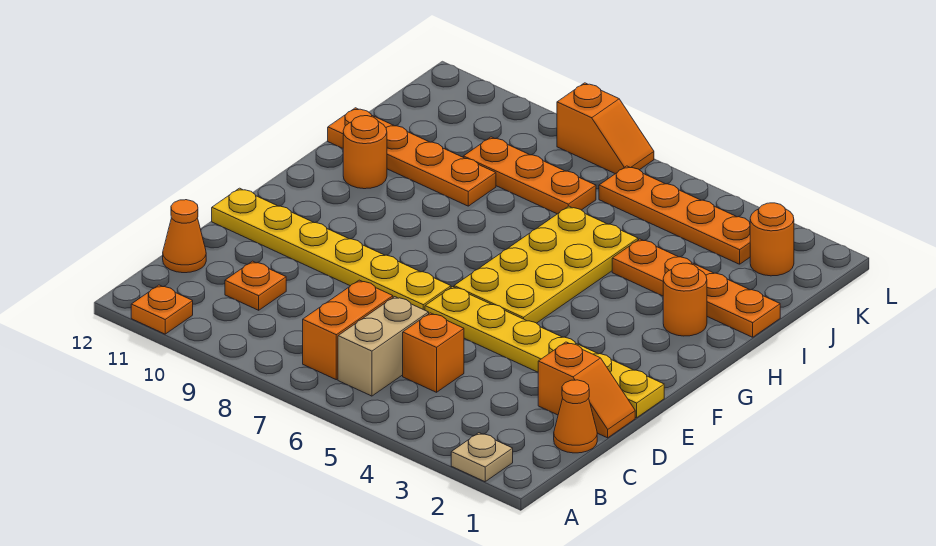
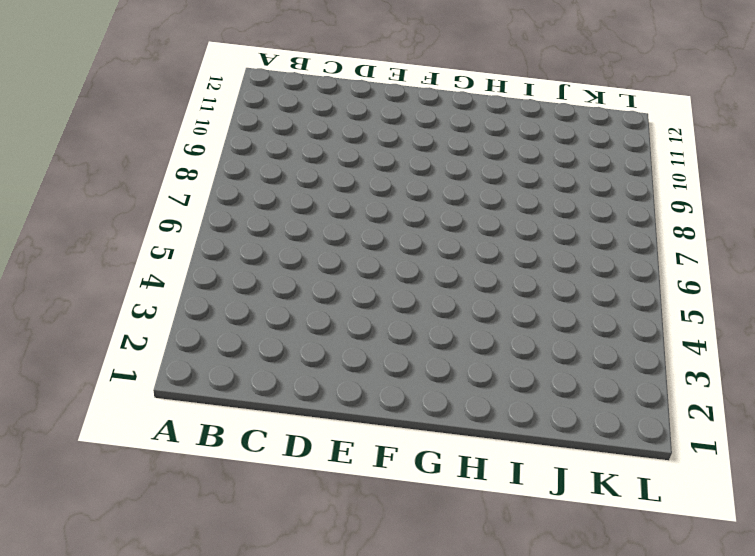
none -> tan plate A2 level 1
none -> orange plate A11 level 1
none -> tan brick B6:C6 level 1

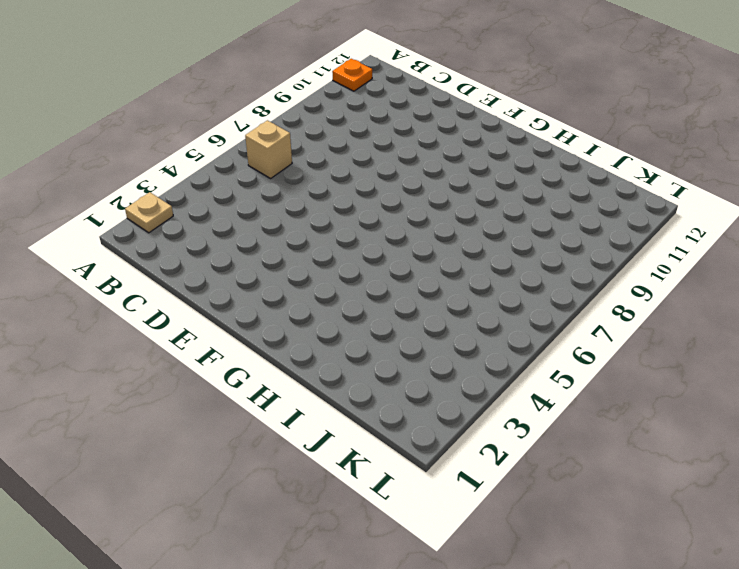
tan brick B6 level 1 -> tan brick B6:C6 level 1
none -> orange brick B7:C7 level 1
none -> orange cone C1 level 1
none -> orange brick C5 level 1

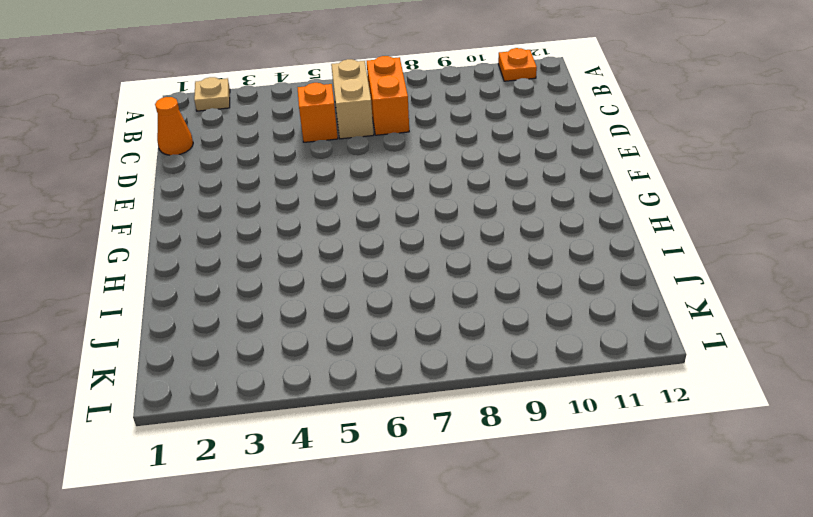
none -> orange plate C10 level 1
none -> orange cone C12 level 1
none -> orange slope D1:D2 level 1 top 2

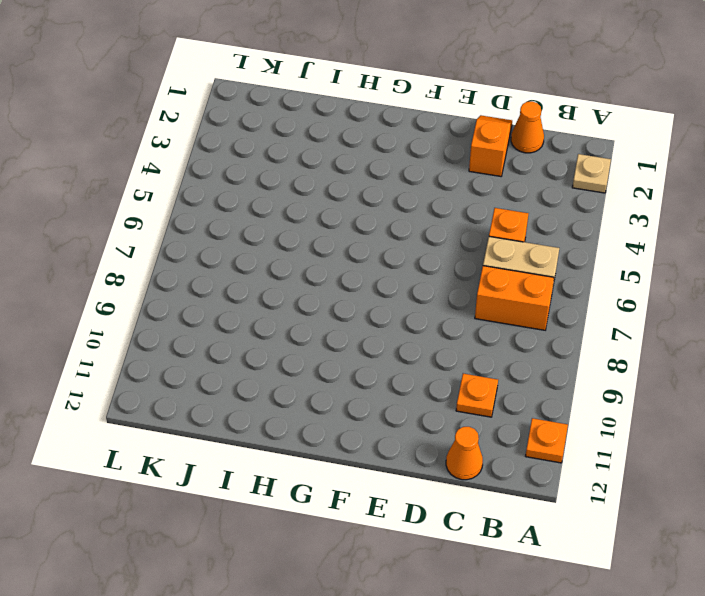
none -> yellow plate E1:E6 level 1
none -> yellow plate E7:E12 level 1
none -> yellow plate F5:I6 level 1

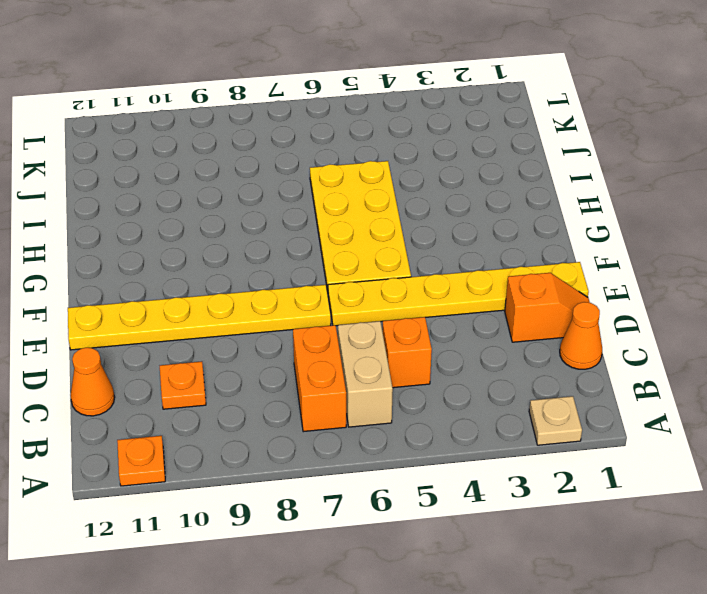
none -> orange round brick H2 level 1
none -> orange round brick H11 level 1
none -> orange plate I1:I4 level 1

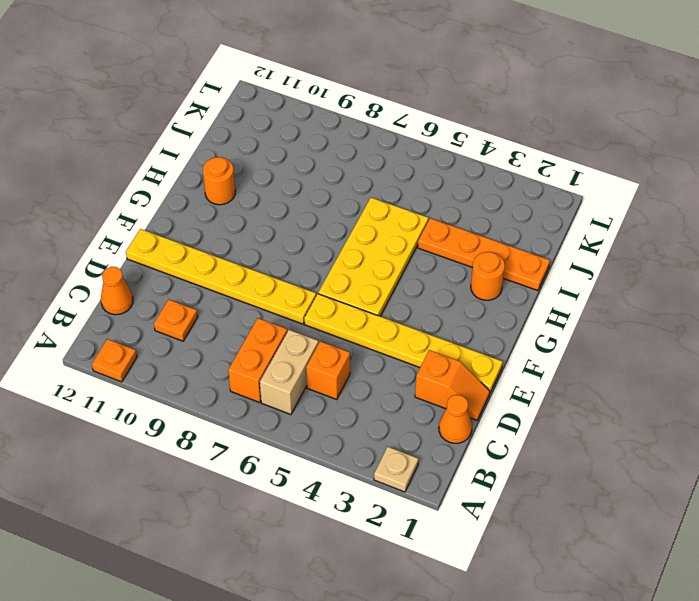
none -> orange plate I9:I12 level 1
none -> orange plate J7:J9 level 1
none -> orange round brick K2 level 1

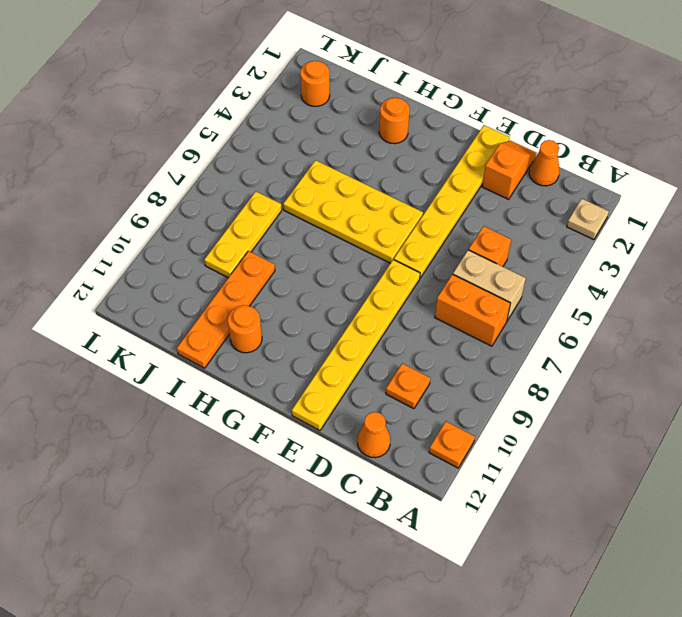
yellow plate J7:J9 level 1 -> orange plate J7:J9 level 1
none -> orange plate I1:I4 level 1
none -> orange plate K3:K6 level 1
none -> orange slope L7:L8 level 1 top 8

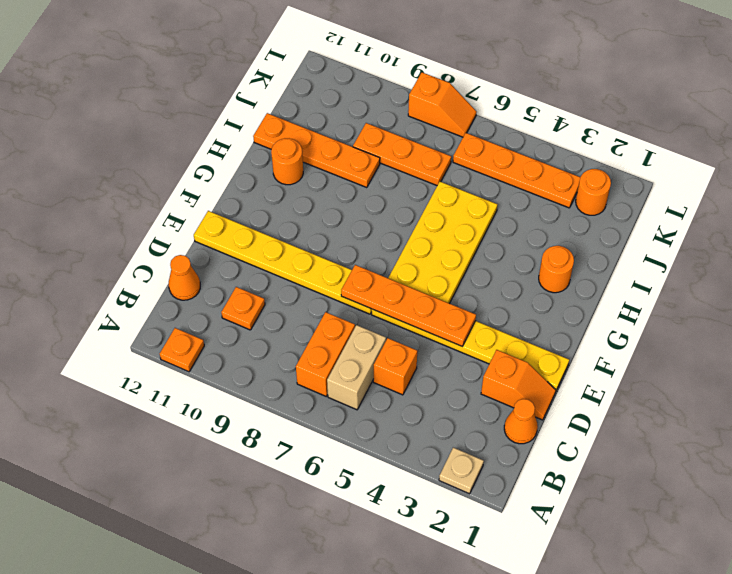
orange plate E4:E7 level 2 -> orange plate I1:I4 level 1

